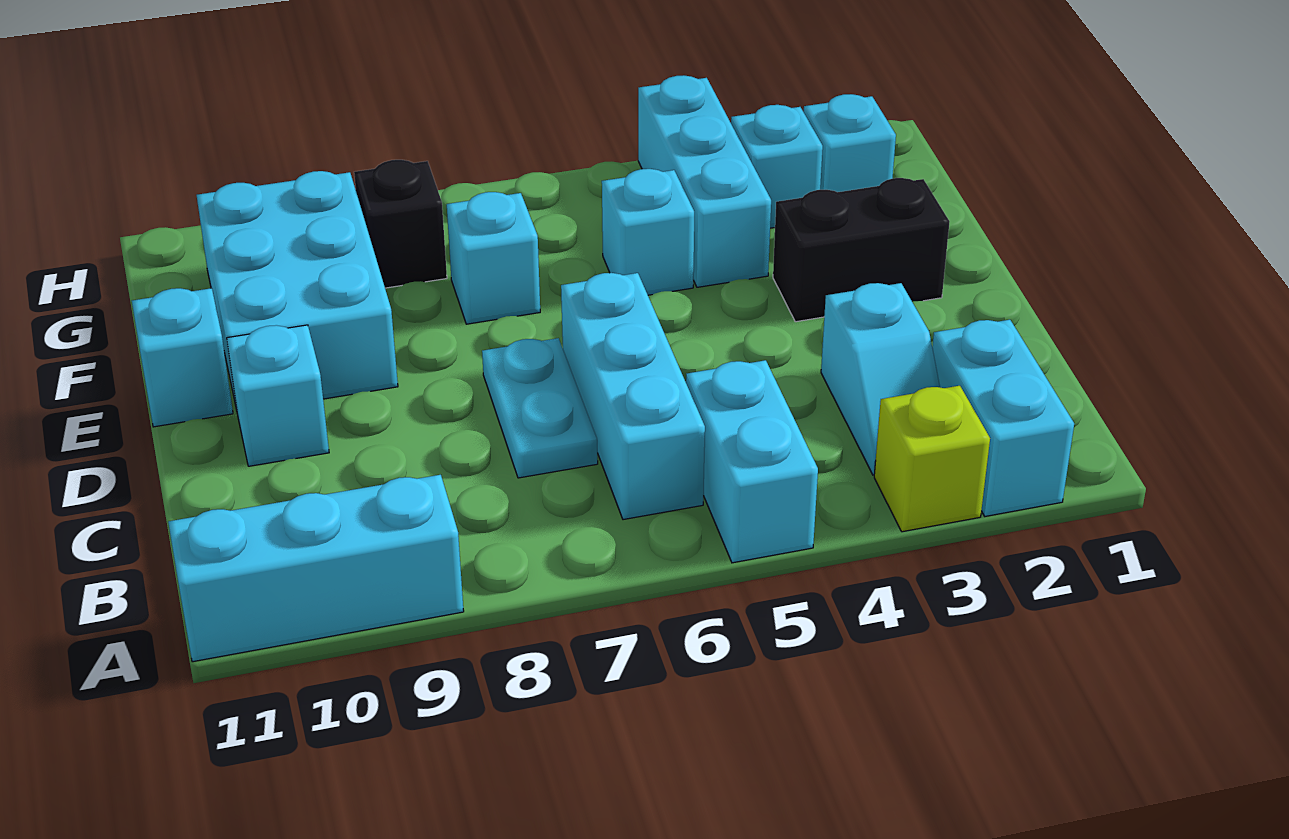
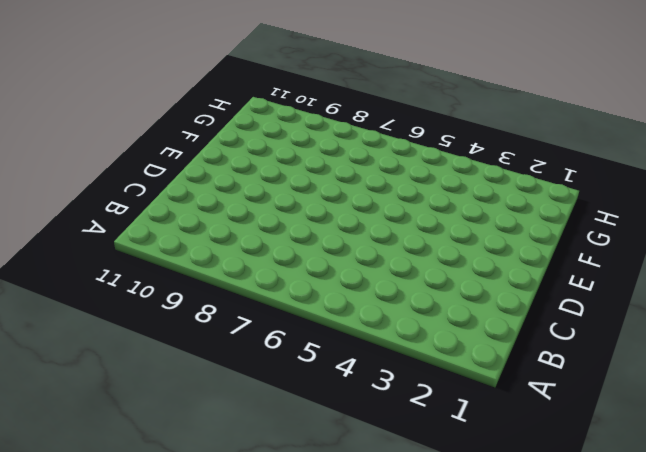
none -> cyan brick A2:B2 level 1
none -> lime brick A3 level 1
none -> cyan brick A5:B5 level 1

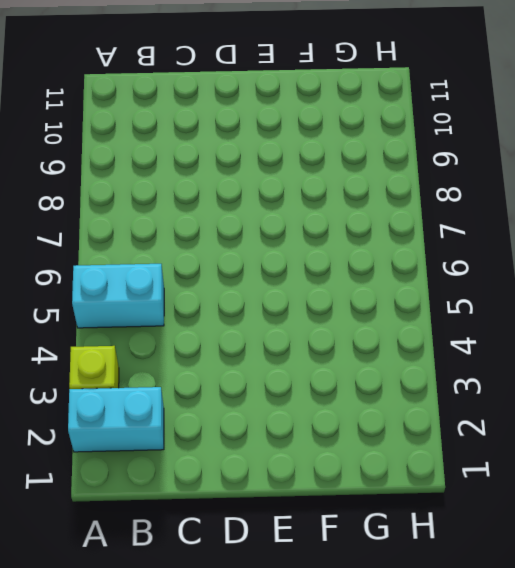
none -> cyan brick A9:A11 level 1
none -> cyan slope B3:C3 level 1 top C
none -> cyan brick B6:D6 level 1

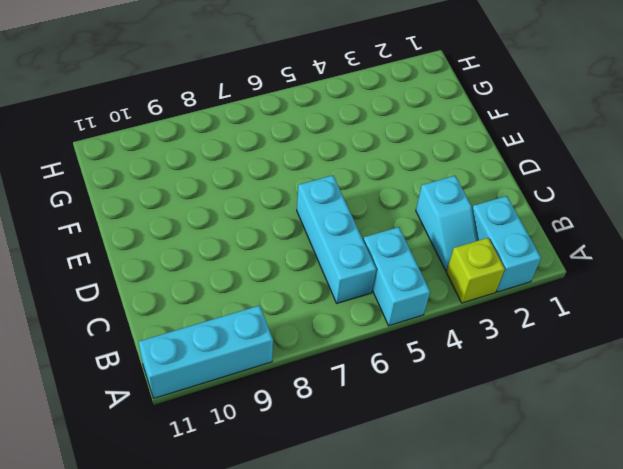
none -> cyan plate C7:D7 level 1
none -> cyan brick D10 level 1
none -> black brick E2:E3 level 1

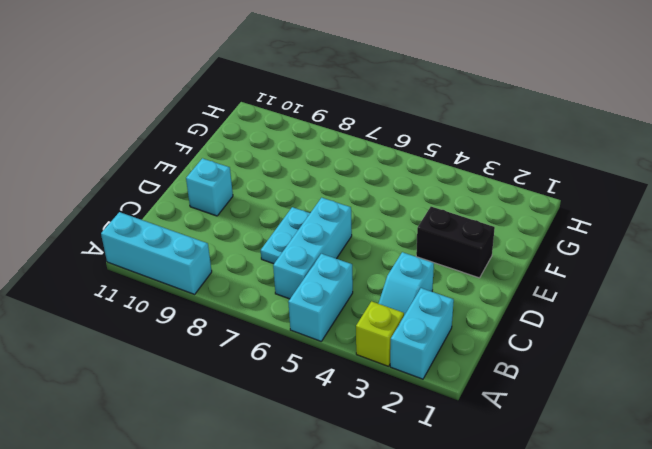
none -> cyan brick E9:G10 level 1
none -> cyan brick E11 level 1
none -> cyan brick F4:H4 level 1

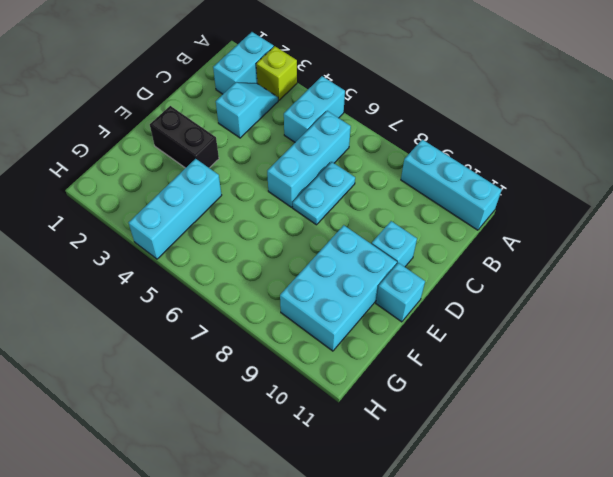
none -> cyan brick F5 level 1
none -> cyan brick F7 level 1
none -> cyan brick G2 level 1

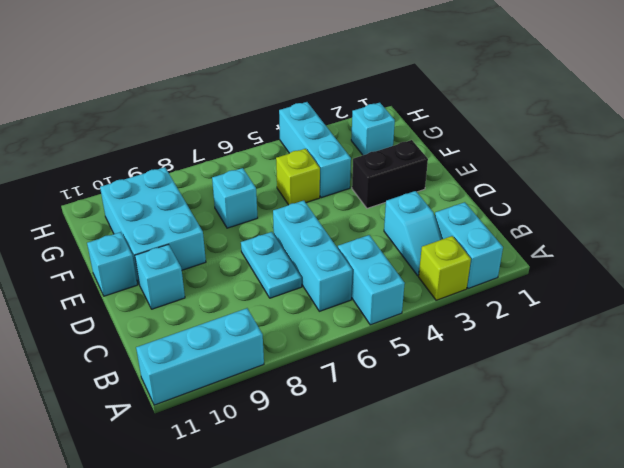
lime brick F5 level 1 -> cyan brick F5 level 1
none -> cyan brick G3 level 1
none -> black brick G8 level 1

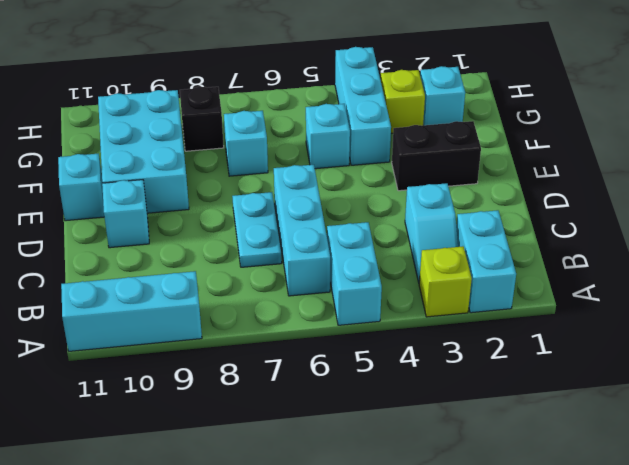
lime brick G3 level 1 -> cyan brick G3 level 1

